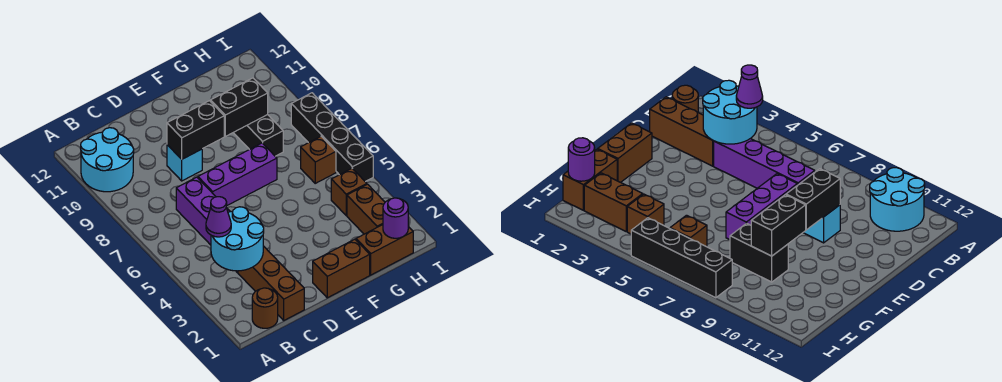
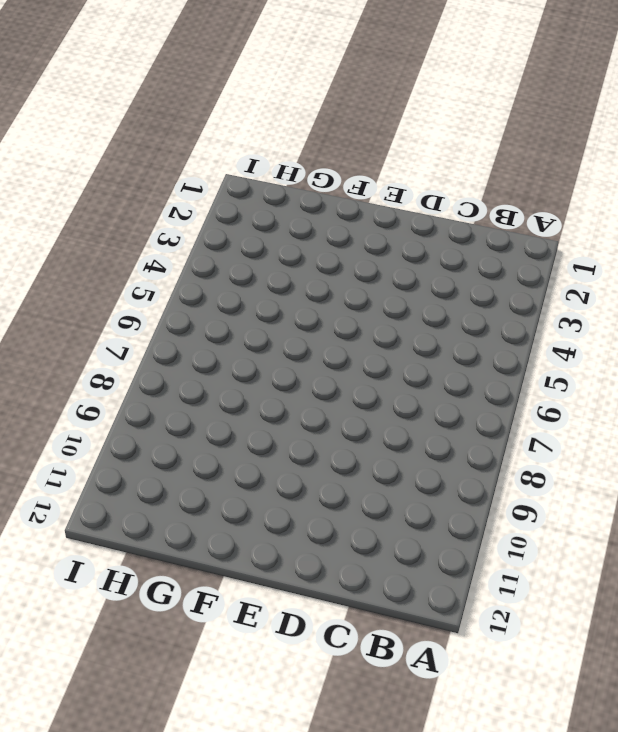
none -> cyan round brick A10:B11 level 1
none -> brown round brick B1 level 1
none -> brown brick C1:C3 level 1

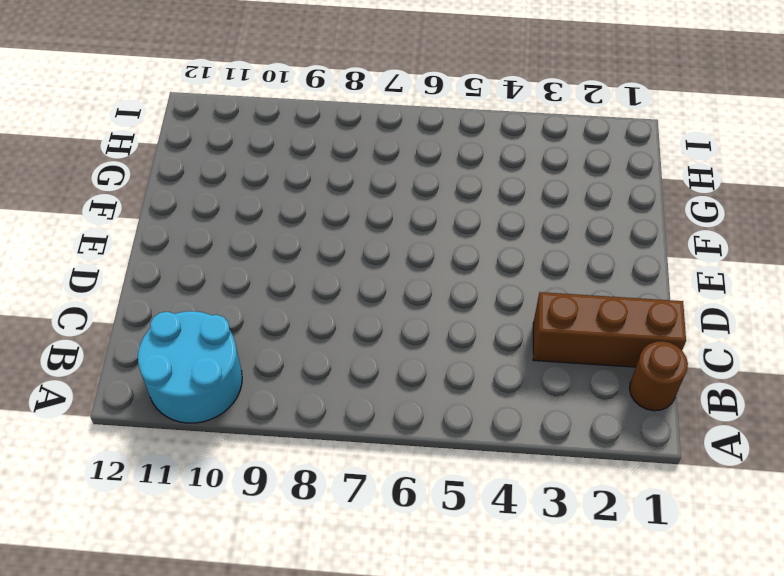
none -> purple brick C4:C7 level 1
none -> purple brick D7:F7 level 1
none -> cyan brick D9 level 1

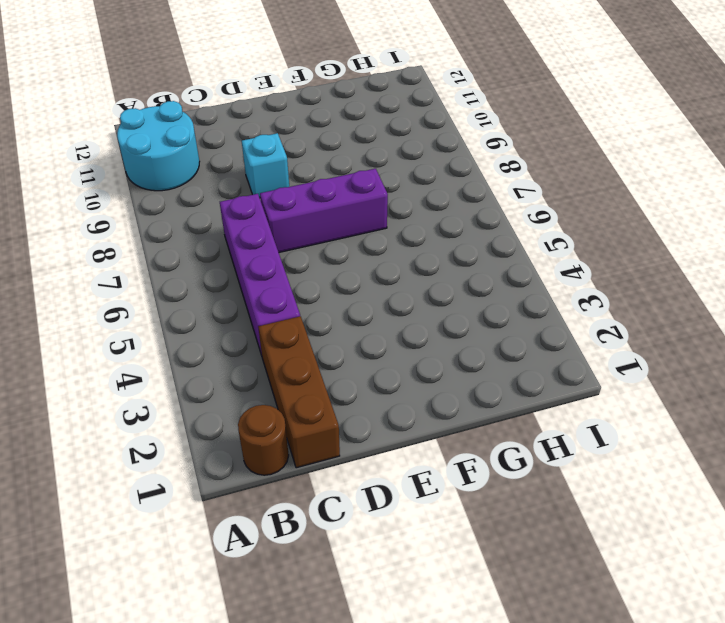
none -> brown brick E1:F1 level 1
none -> brown brick G1:H1 level 1
none -> black brick G8:G9 level 1

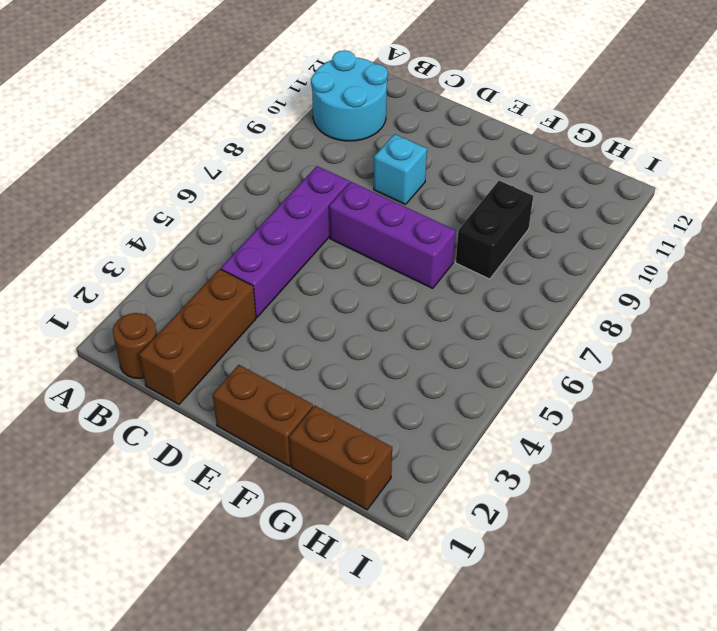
none -> brown brick H2:H3 level 1
none -> brown brick H4 level 1
none -> brown brick H6 level 1

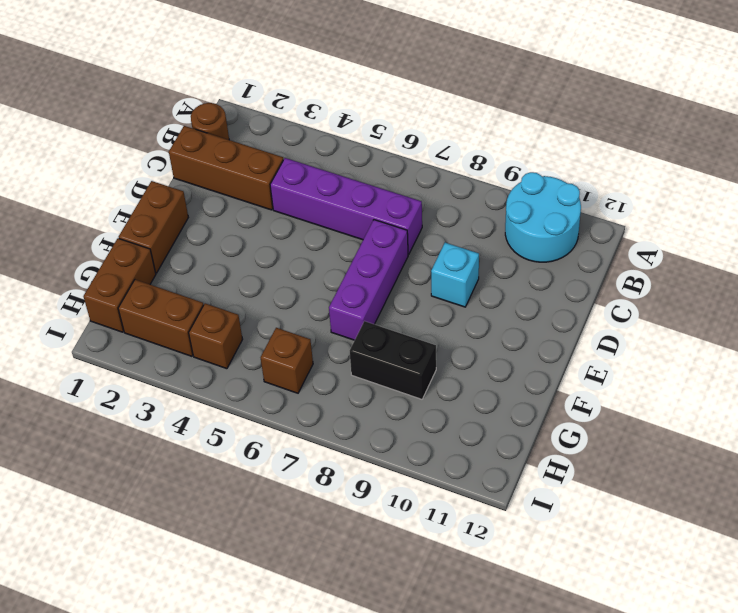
none -> black brick I5:I8 level 1
none -> cyan round brick B3:C4 level 2
none -> black brick D9:E9 level 2

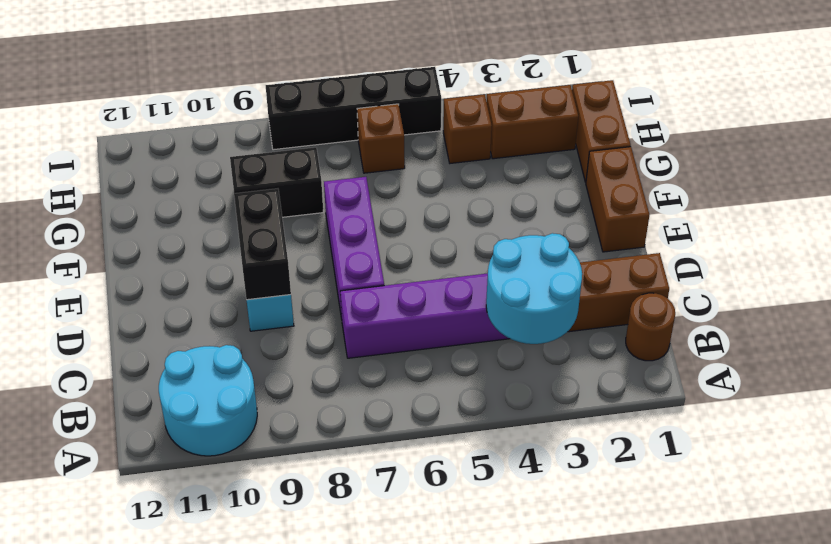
none -> black brick F9:G9 level 2
none -> purple round brick H1 level 2
none -> purple cone B4 level 3

